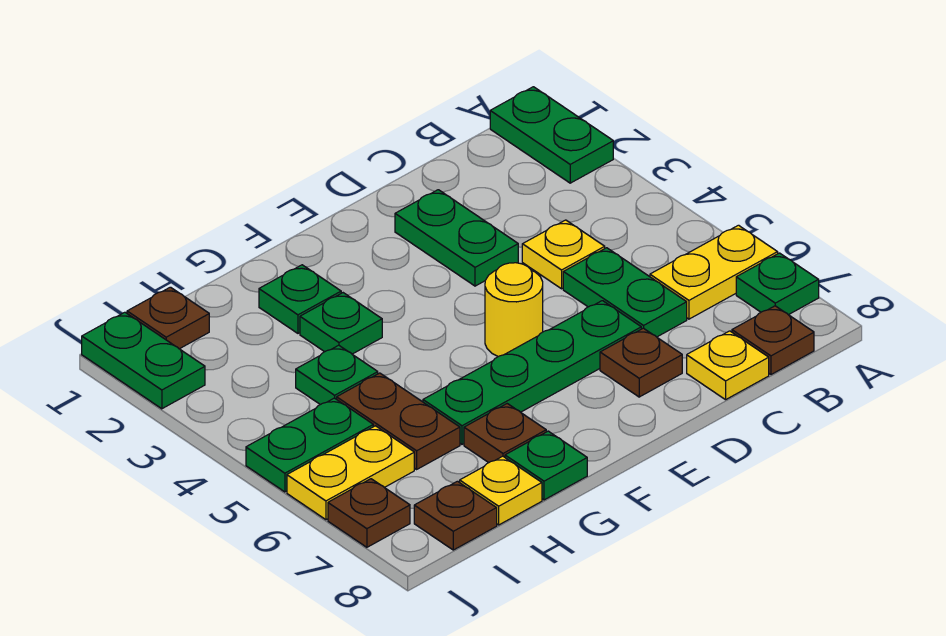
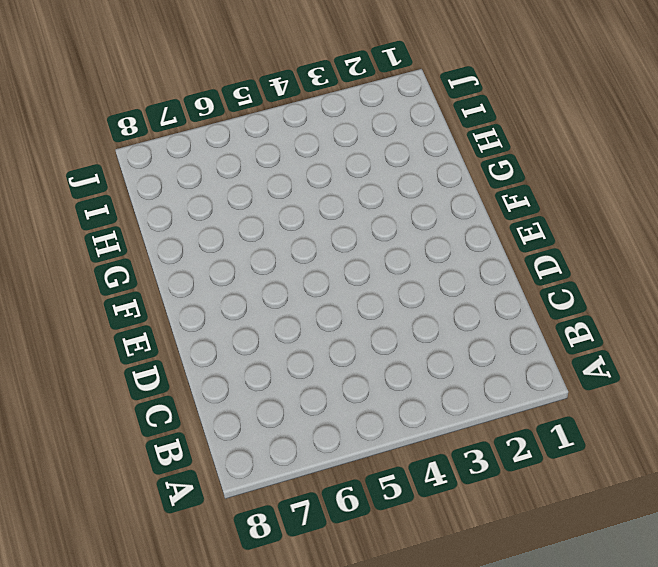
none -> green plate A1:A2 level 1
none -> yellow plate A6:B6 level 1
none -> green plate A7 level 1

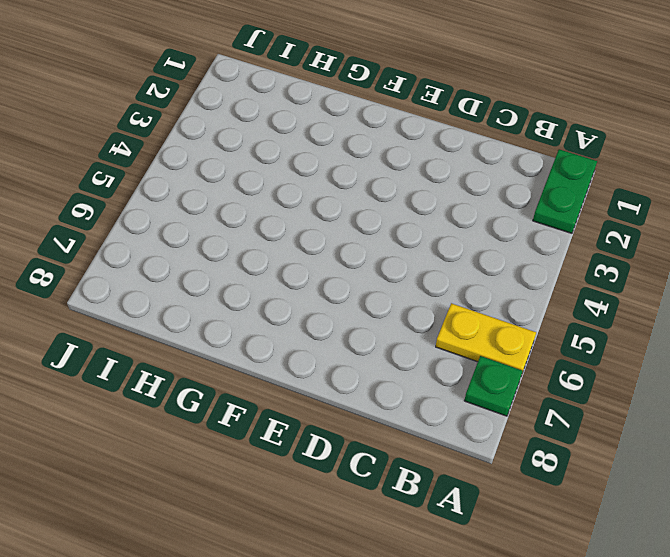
none -> brown plate B8 level 1
none -> yellow plate C4 level 1
none -> green plate C5:C6 level 1

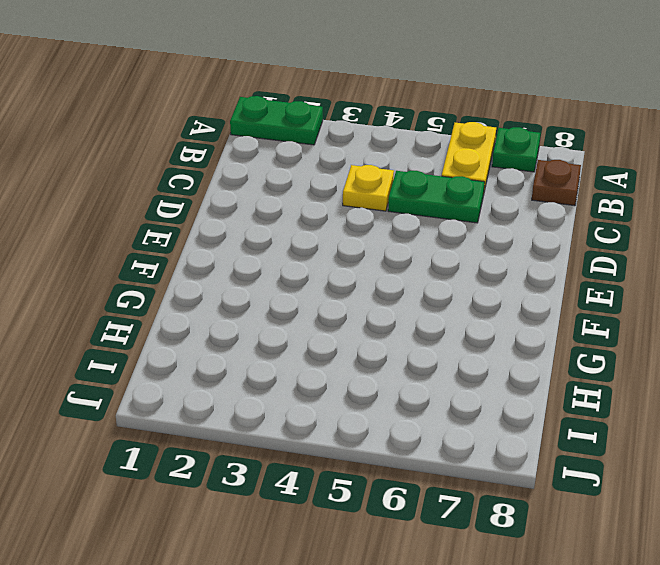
none -> yellow plate C8 level 1
none -> green plate D2:D3 level 1
none -> green plate D6:G6 level 1

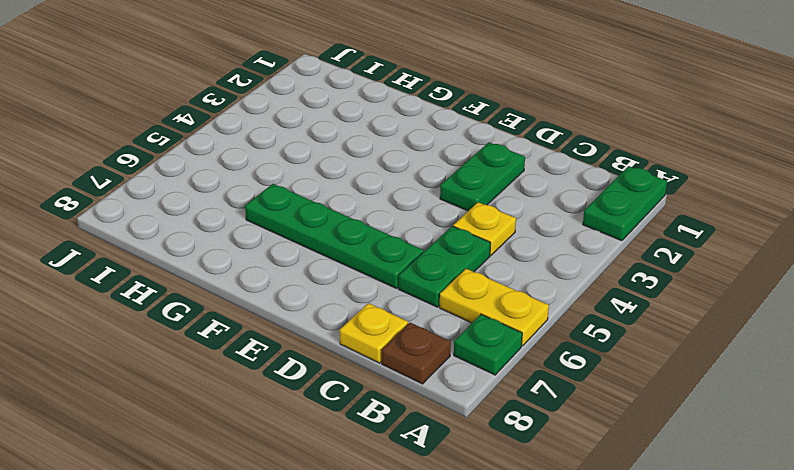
none -> brown plate D7 level 1
none -> yellow round brick E5 level 1
none -> green plate G2 level 1

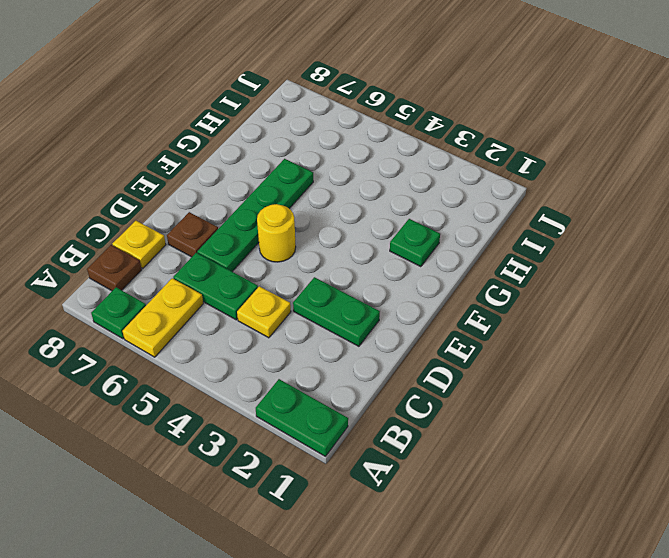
none -> green plate G3 level 1
none -> brown plate G7 level 1
none -> green plate G8 level 1

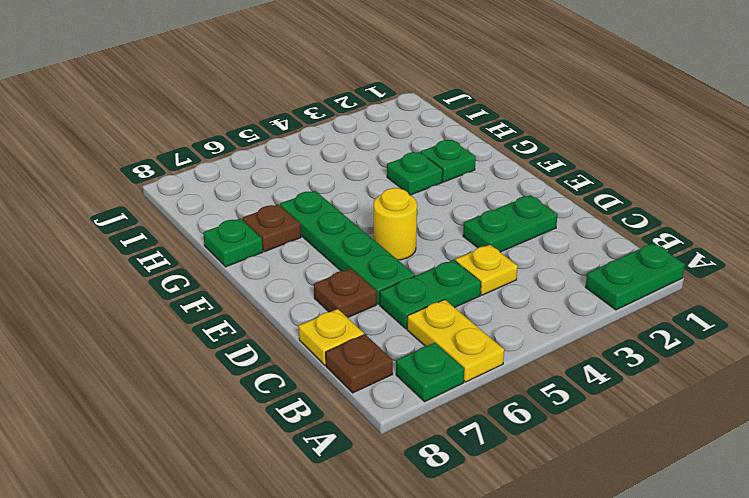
none -> green plate H4 level 1
none -> brown plate H5:H6 level 1
none -> yellow plate H8 level 1

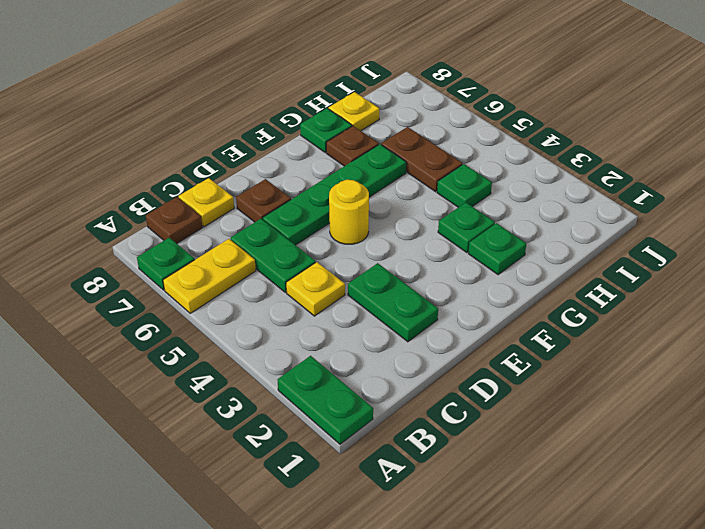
none -> brown plate I1 level 1
none -> green plate I5:J5 level 1
none -> yellow plate I6:J6 level 1

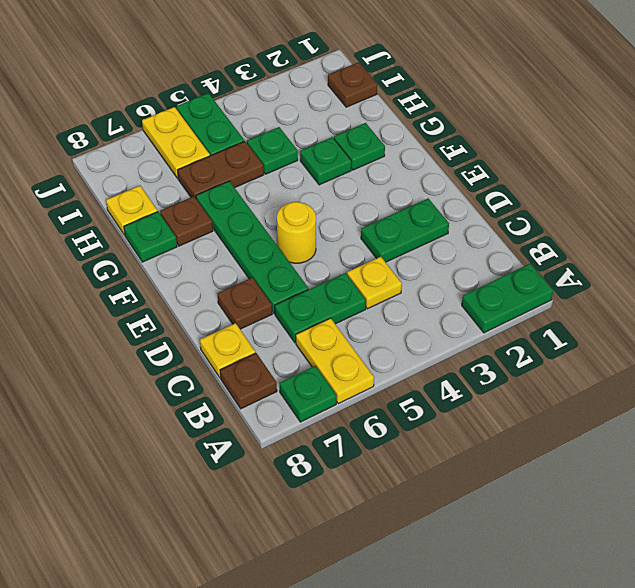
none -> brown plate I8 level 1
none -> green plate J1:J2 level 1
none -> brown plate J7 level 1

